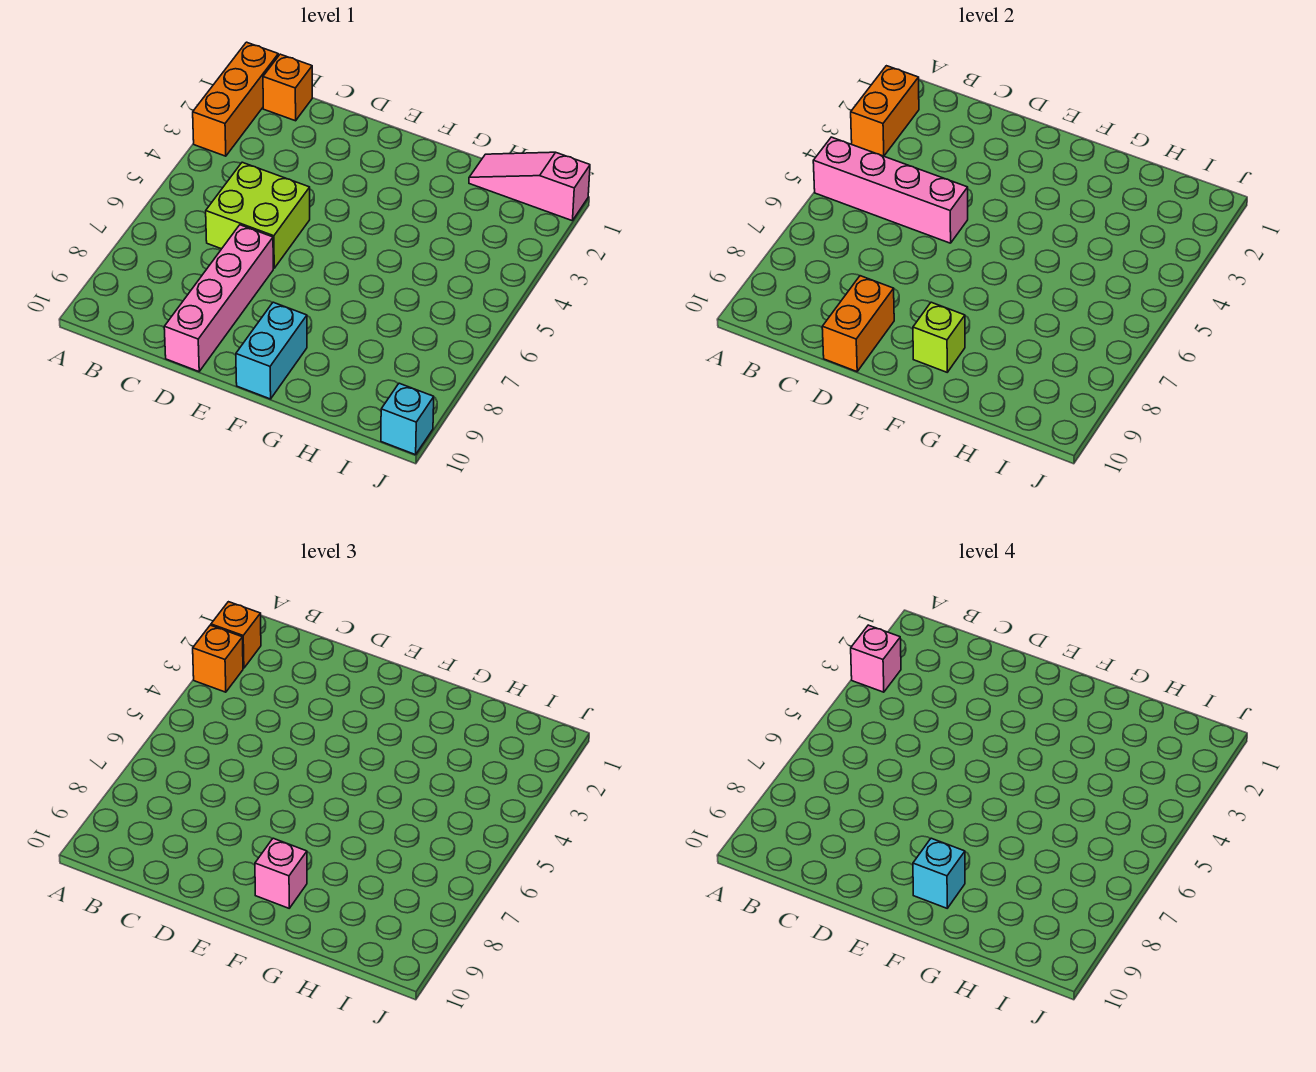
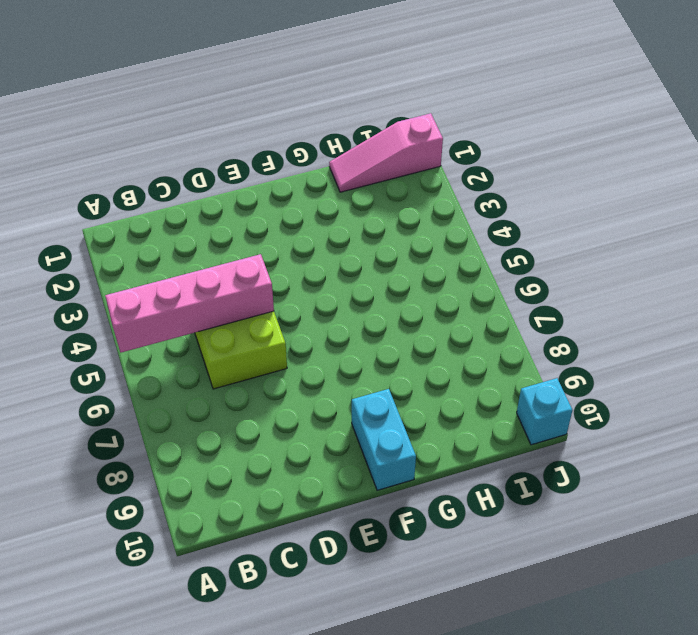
none -> orange brick A1:A3 level 1
none -> orange brick B1 level 1
none -> pink brick D7:D10 level 1

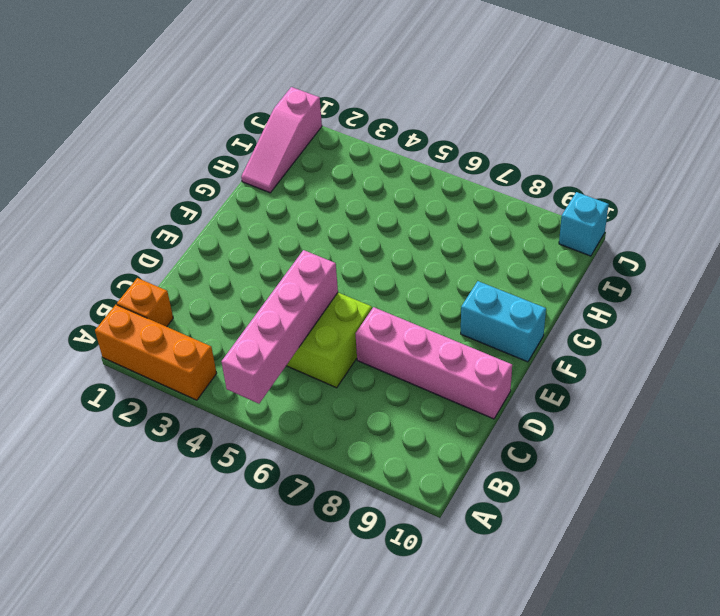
none -> orange brick A2:A3 level 2
none -> orange brick D9:D10 level 2
none -> lime brick F9 level 2

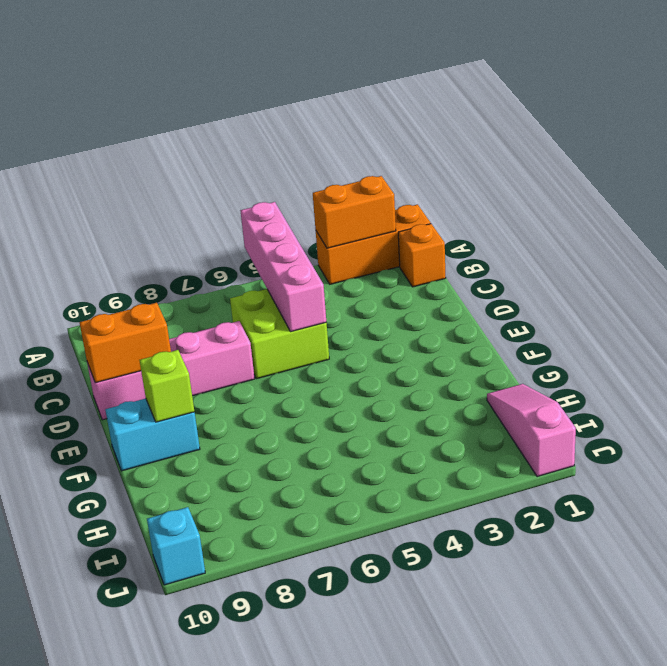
none -> orange brick A2 level 3
none -> orange brick A3 level 3
none -> pink brick F9 level 3

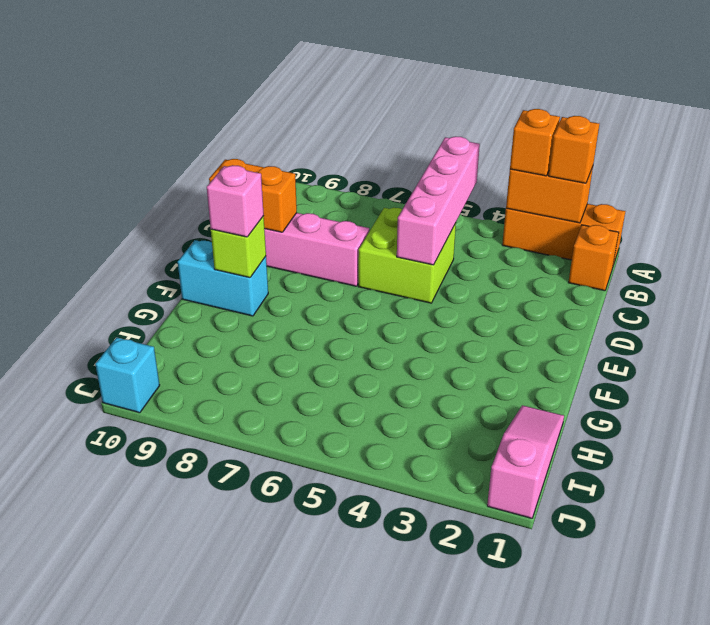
none -> pink brick A3 level 4
none -> cyan brick F9 level 4

